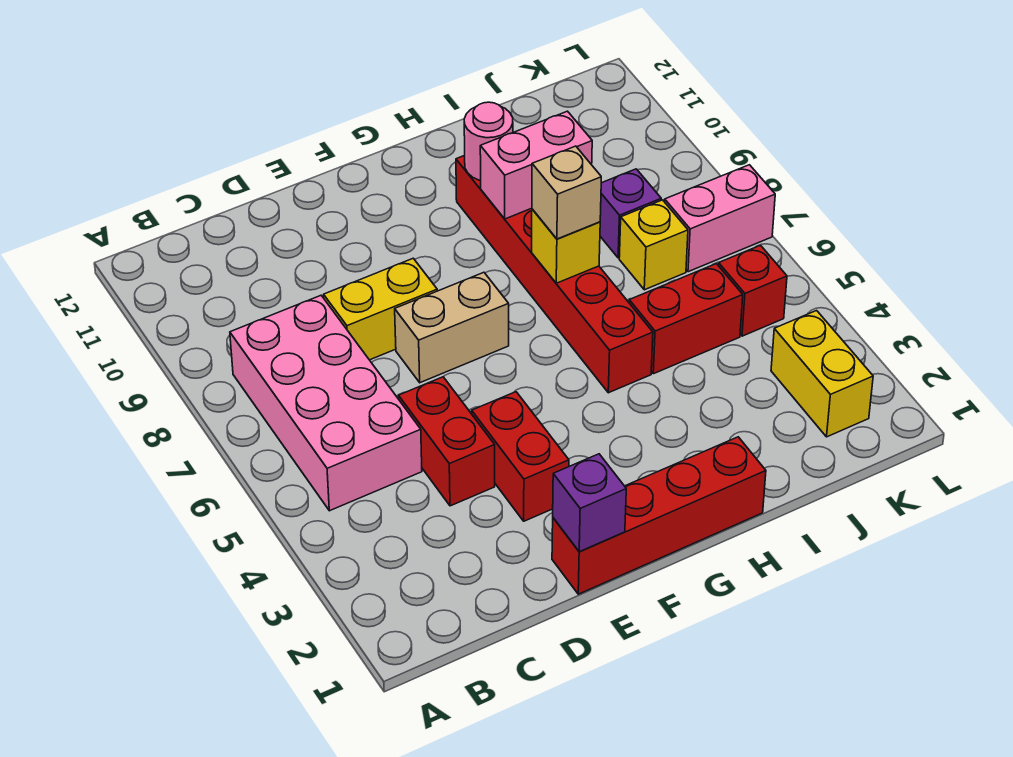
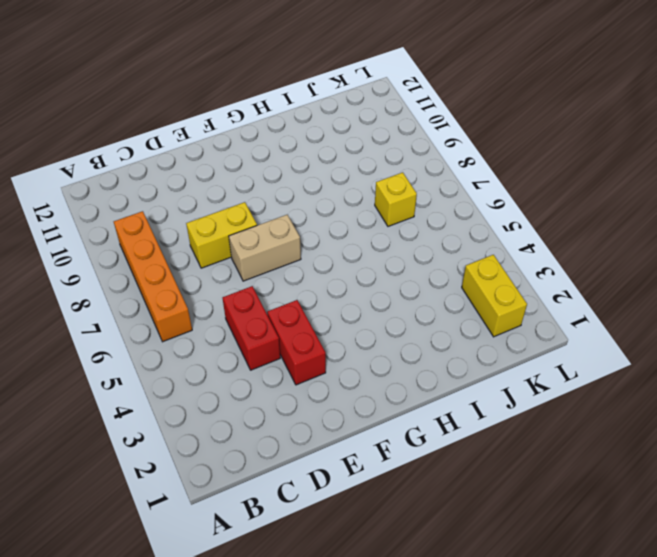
orange brick B6:B9 level 1 -> pink brick B5:C8 level 1
none -> red brick E1:H1 level 1
none -> red brick H5:H10 level 1
none -> red brick I5:J5 level 1

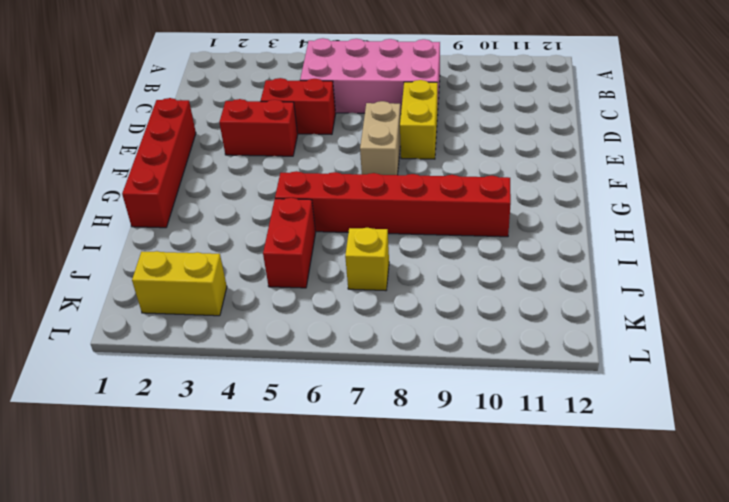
none -> purple brick J8 level 1
none -> red brick K5 level 1
none -> pink brick K7:L7 level 1

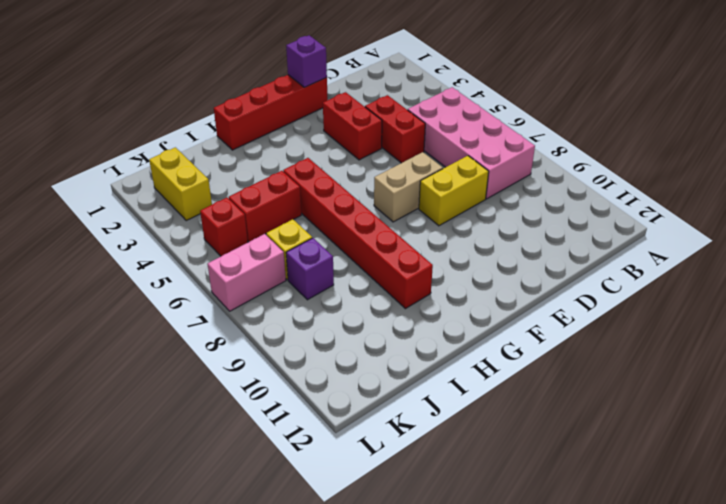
none -> yellow brick H7 level 2
none -> pink brick H9:I9 level 2
none -> pink round brick H10 level 2

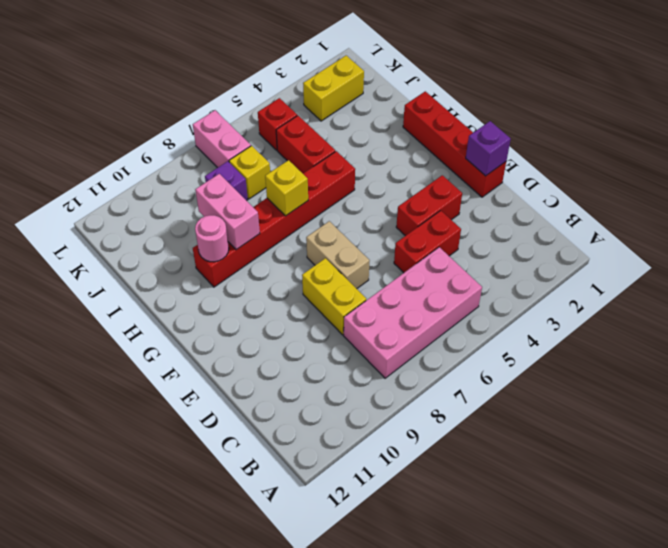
none -> tan brick H7 level 3

